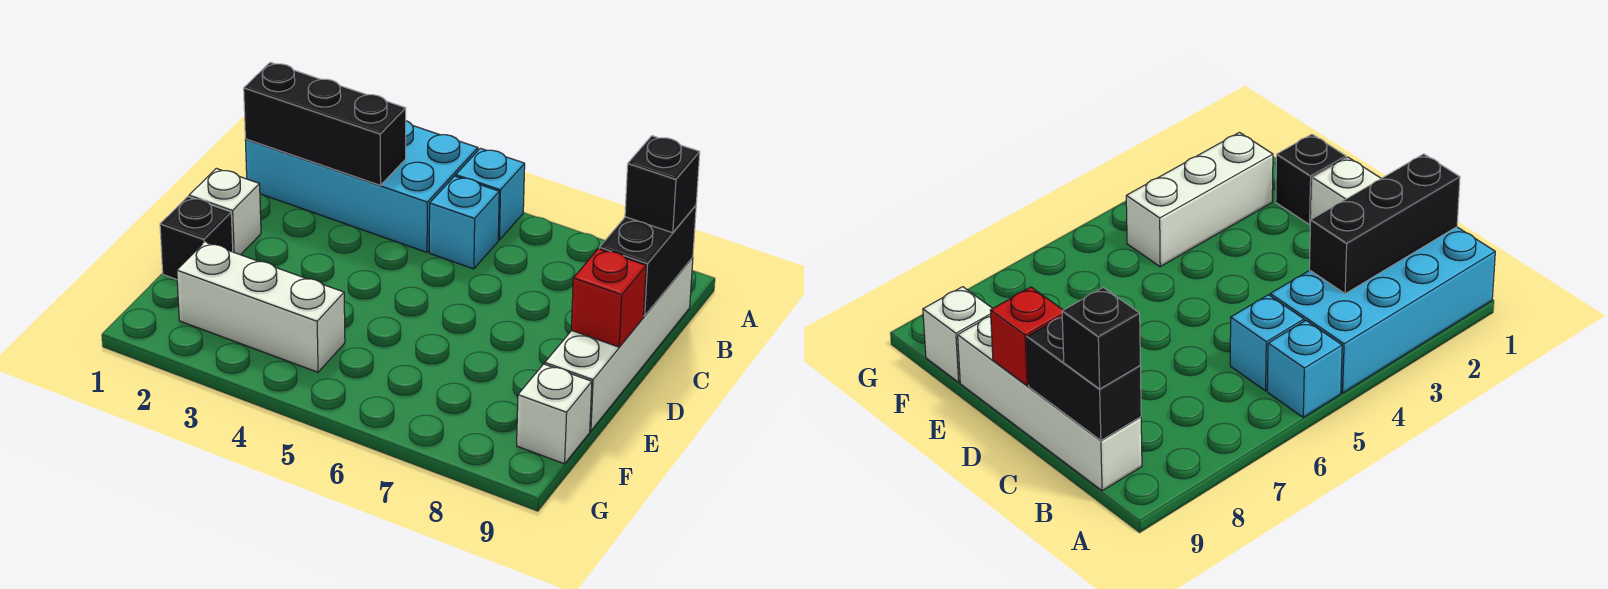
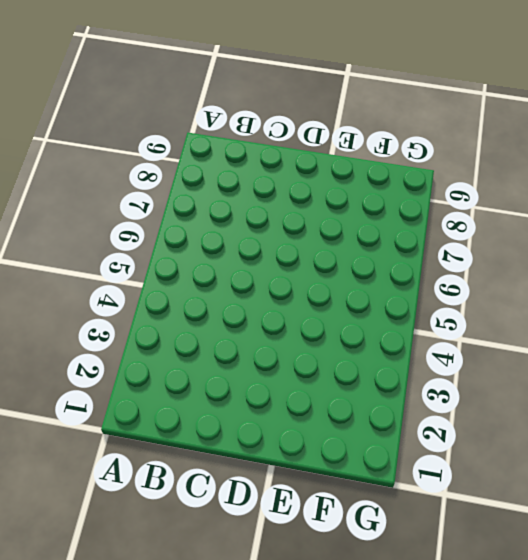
none -> cyan brick A1:B4 level 1
none -> cyan brick A5 level 1
none -> cyan brick B5 level 1

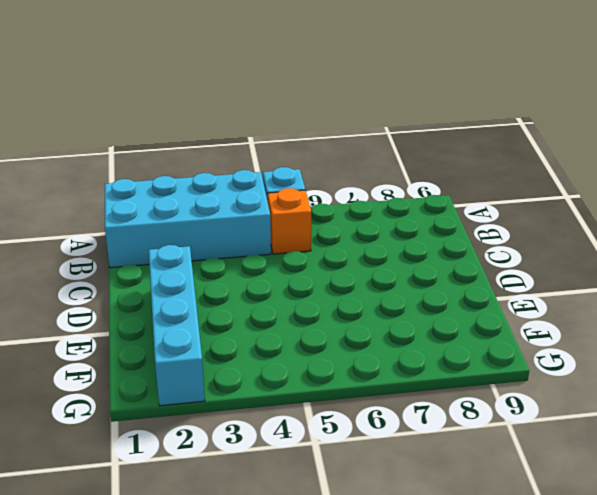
orange brick B5 level 1 -> cyan brick B5 level 1
cyan brick D2:G2 level 1 -> white brick F2:F4 level 1
none -> white brick B9:E9 level 1
none -> white brick D1 level 1
none -> black brick E1 level 1

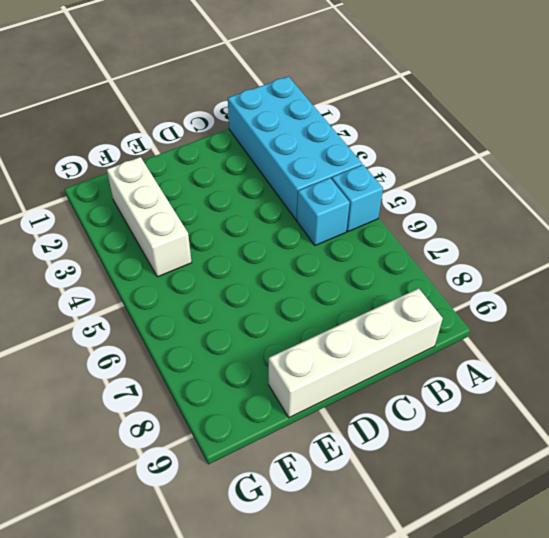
none -> white brick D1 level 1
none -> black brick E1 level 1
none -> white brick F9 level 1

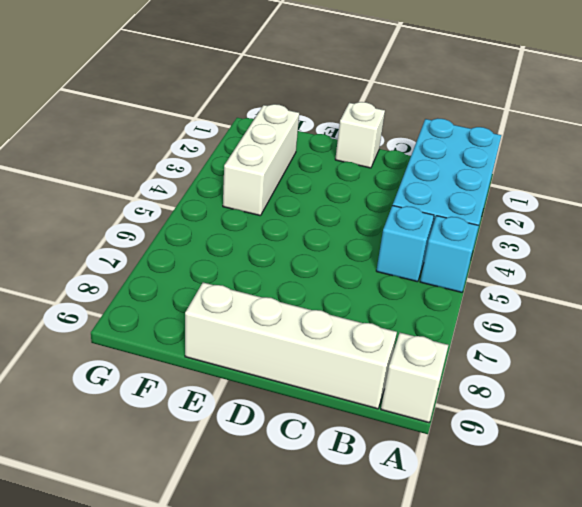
white brick A9 level 1 -> white brick F9 level 1
none -> black brick E1 level 1
none -> black brick B1:B3 level 2
none -> black brick B9:C9 level 2

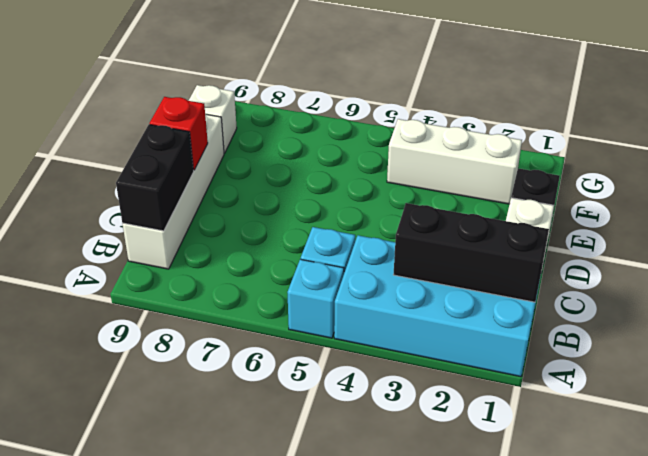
none -> black brick B9 level 3

